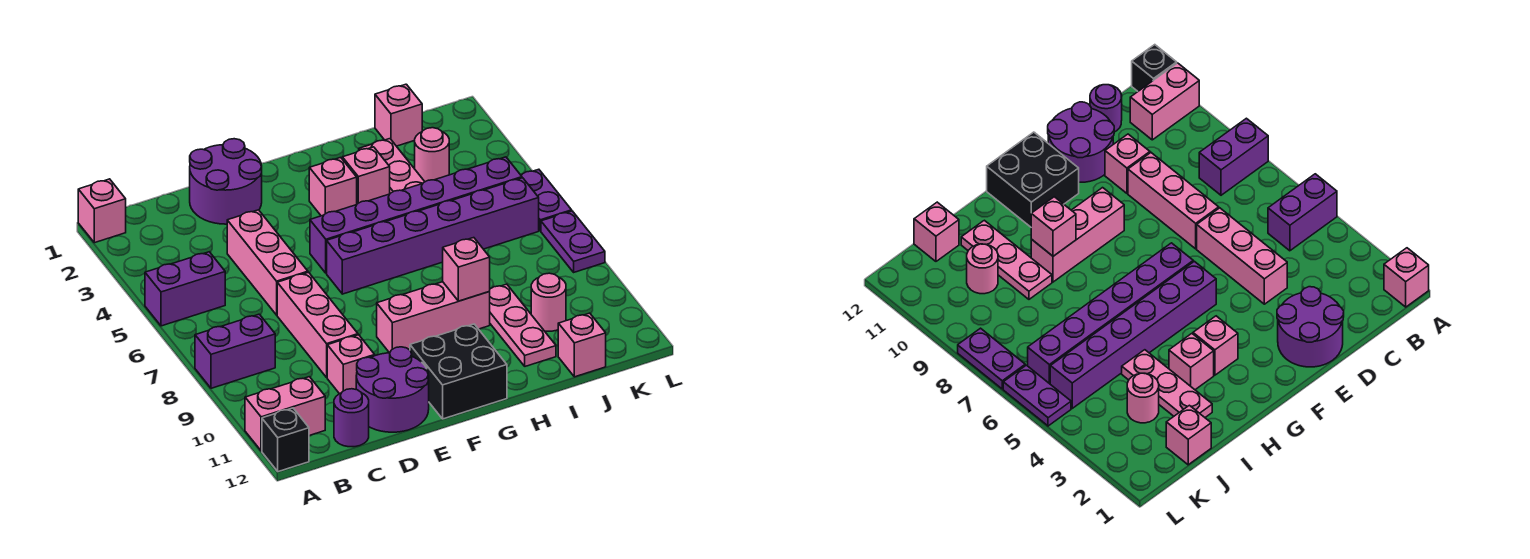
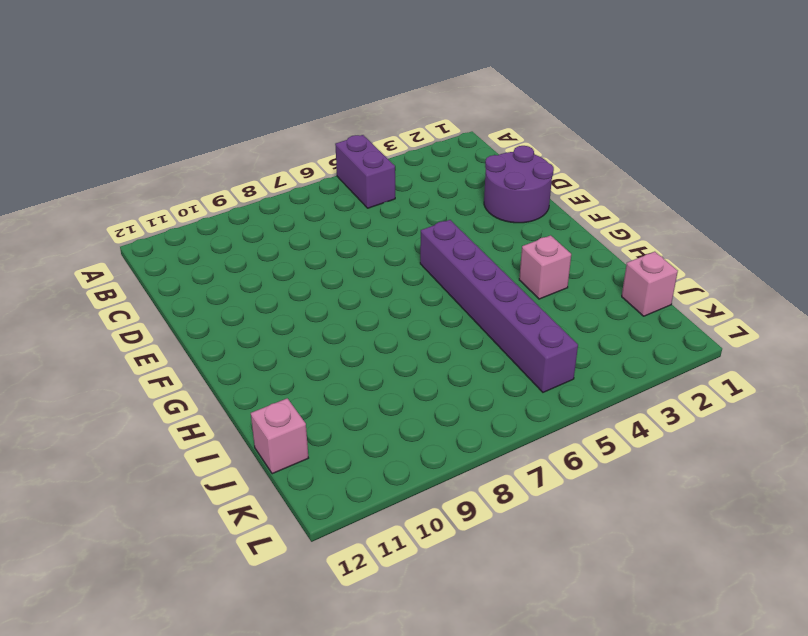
none -> pink brick A1 level 1
none -> purple brick A8:B8 level 1
none -> pink brick A11:B11 level 1

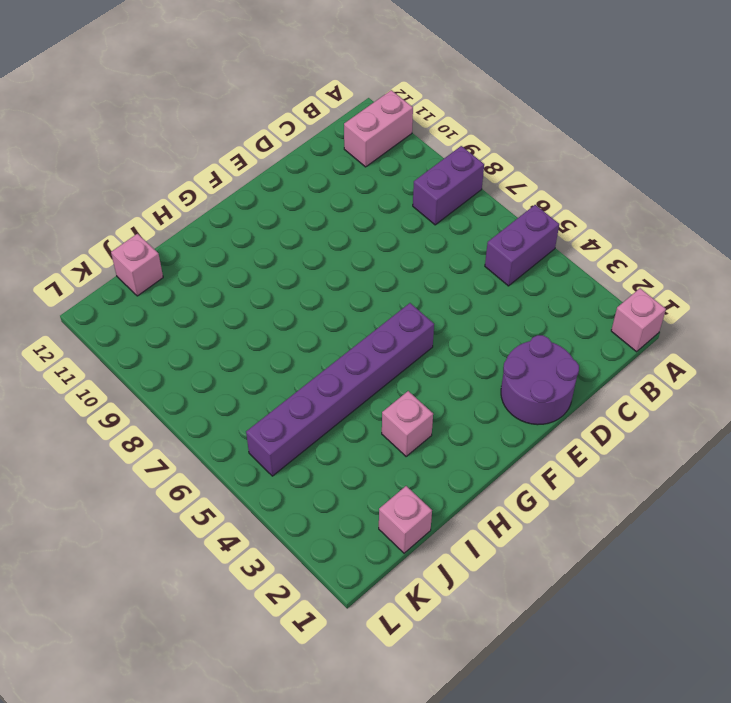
none -> black brick A12 level 1
none -> purple round brick C12 level 1
none -> pink brick D4:D6 level 1

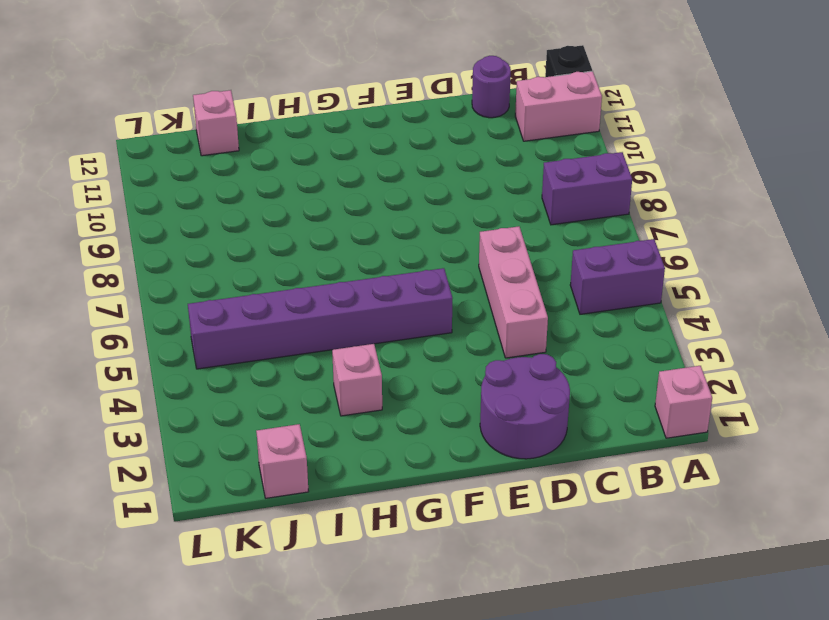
none -> pink brick D7:D9 level 1
none -> pink brick D10 level 1
none -> purple round brick D11:E12 level 1

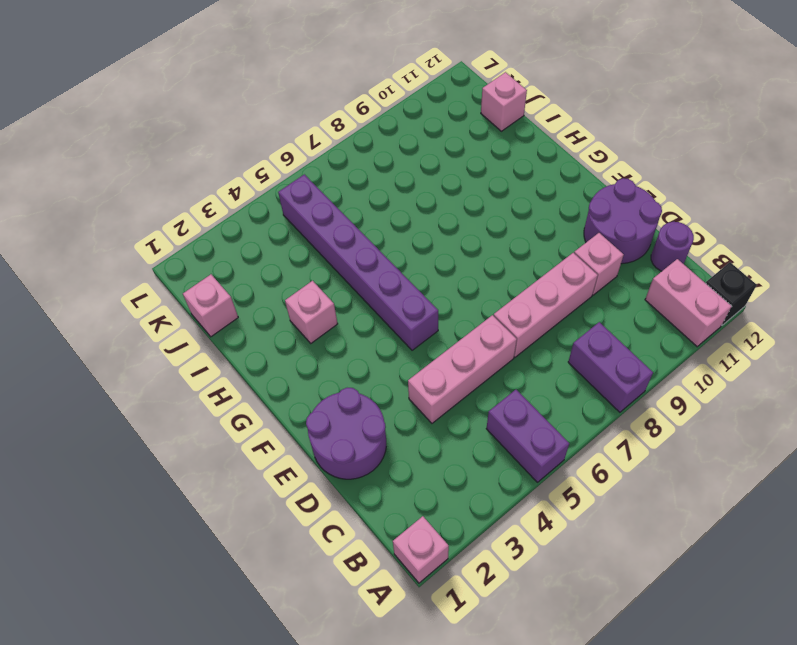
none -> purple brick F6:K6 level 1
none -> pink brick F9:H9 level 1
none -> black brick F11:G12 level 1

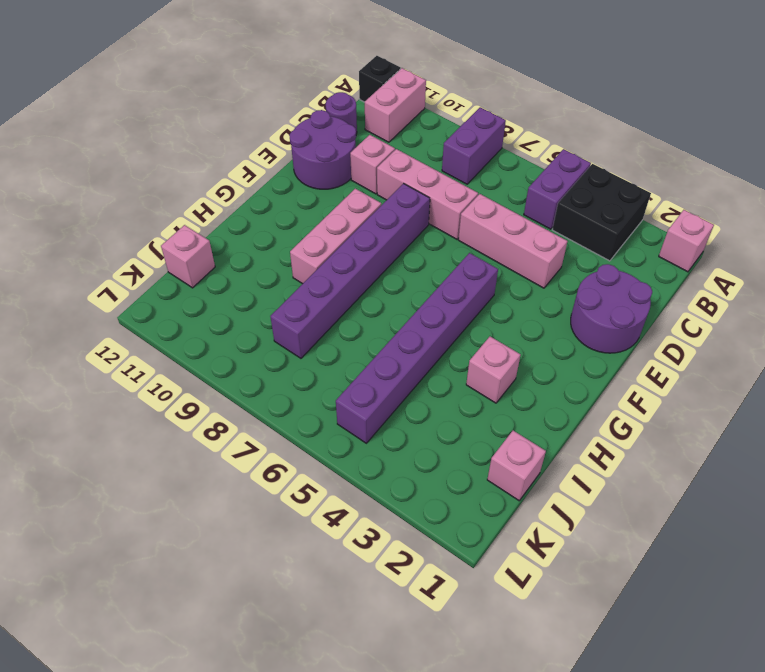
black brick A3:B4 level 1 -> black brick F11:G12 level 1
purple brick E8:J8 level 1 -> purple brick F6:K6 level 1
none -> pink brick G3 level 1
none -> pink plate I2:I4 level 1
none -> pink plate I9:I11 level 1

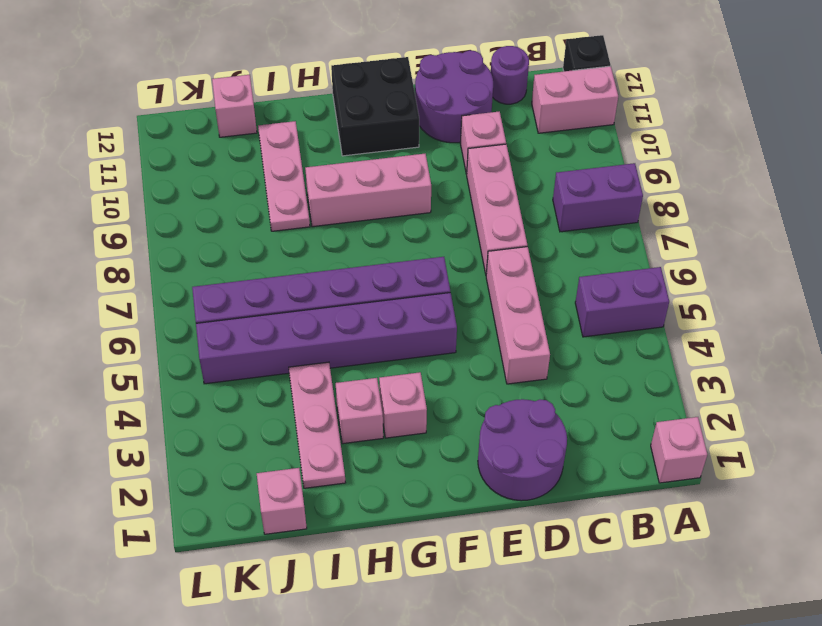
none -> pink round brick J3 level 1
none -> pink round brick J10 level 1
none -> purple plate L5:L6 level 1

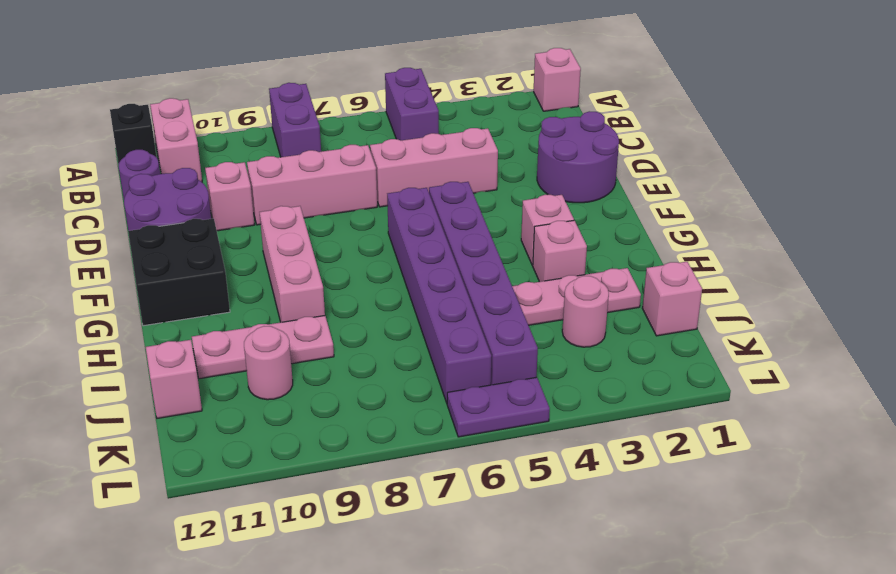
none -> purple plate L7:L8 level 1
none -> pink brick H9 level 2

